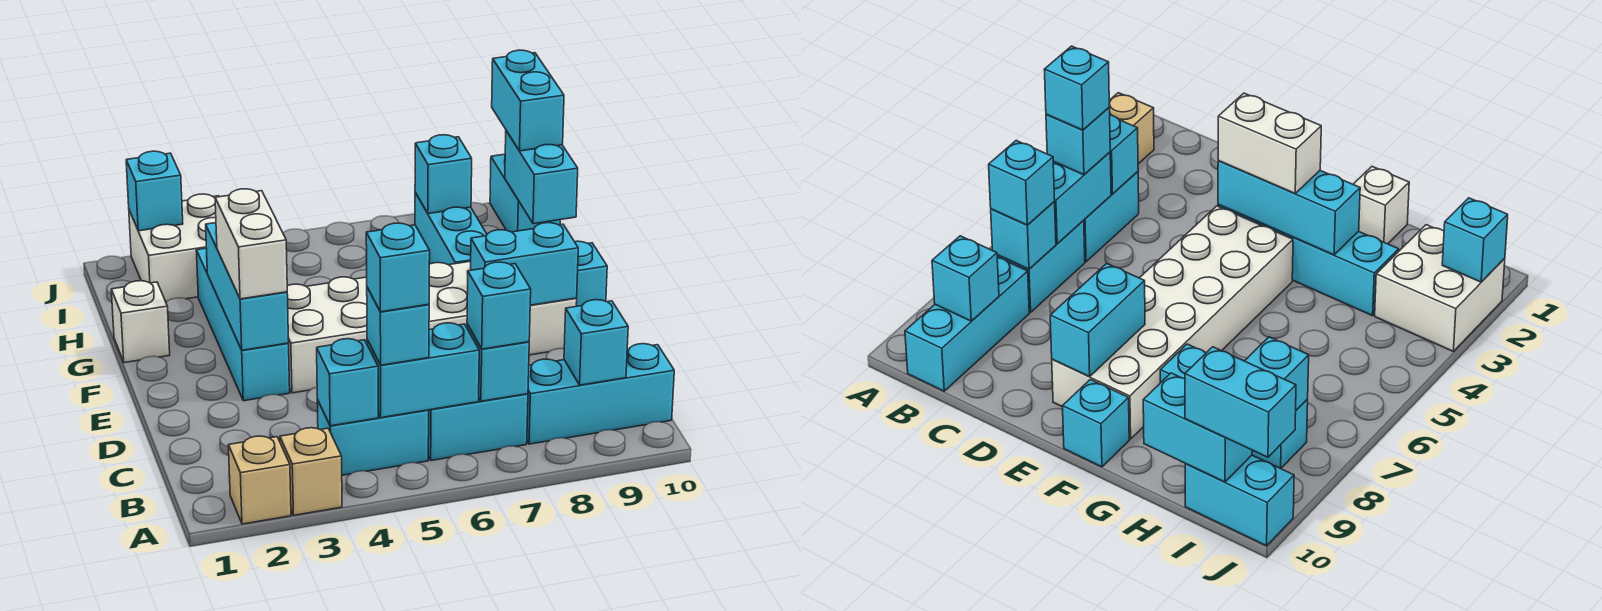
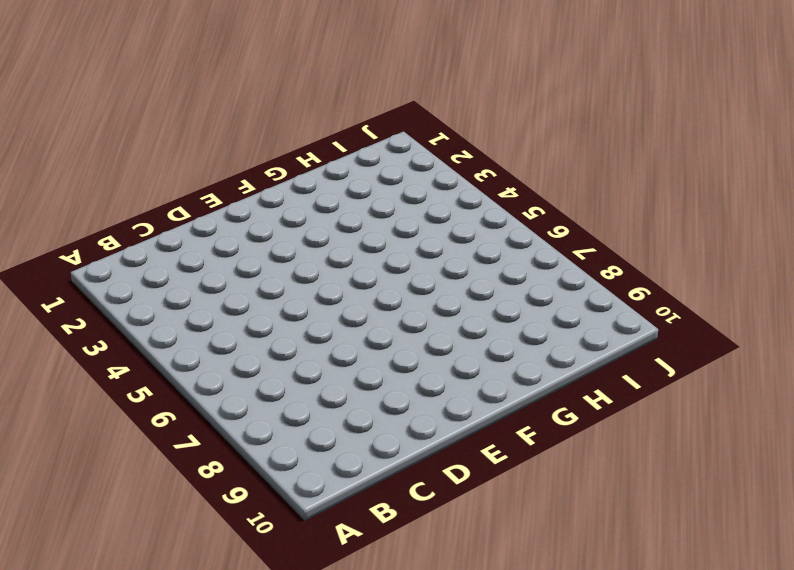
none -> tan brick A2 level 1
none -> tan brick A3 level 1
none -> cyan brick B4:B5 level 1

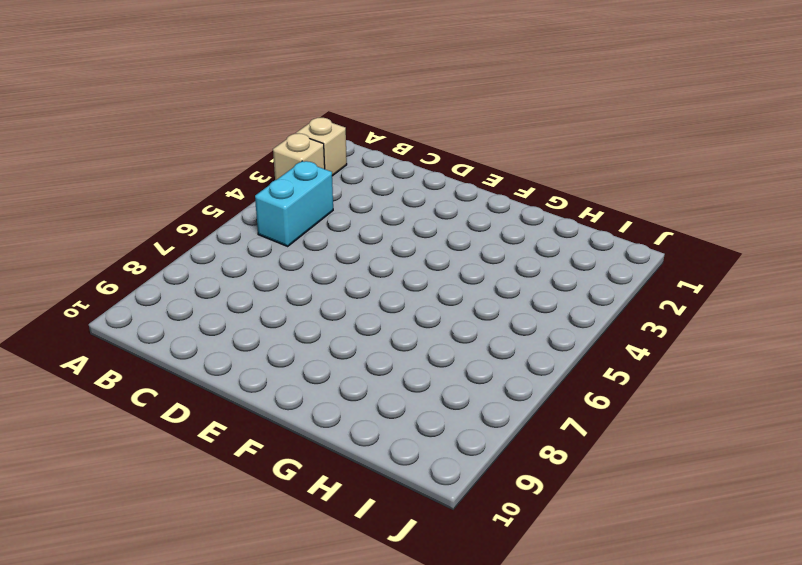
none -> cyan brick B6:B7 level 1
none -> cyan brick B8:B10 level 1
none -> cyan brick E3:H3 level 1

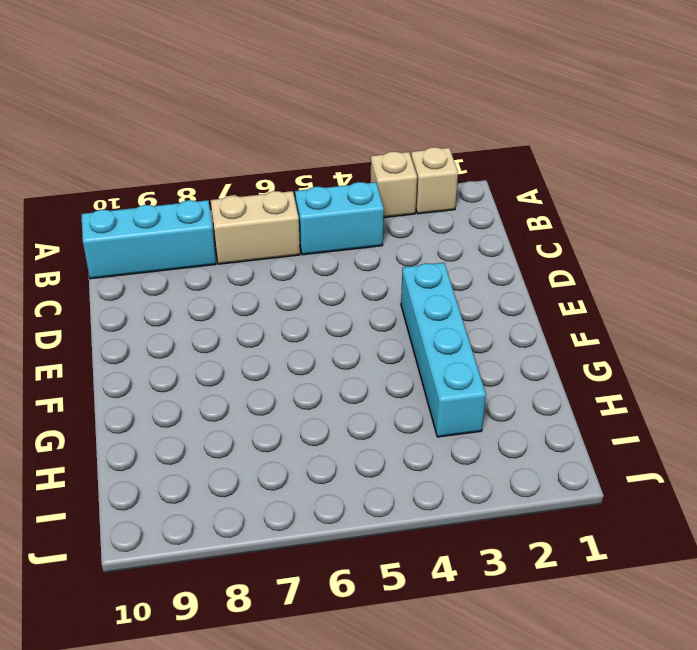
tan brick B6:B7 level 1 -> cyan brick B6:B7 level 1
none -> white brick E4:F9 level 1
none -> cyan brick F10 level 1
none -> white brick G1 level 1

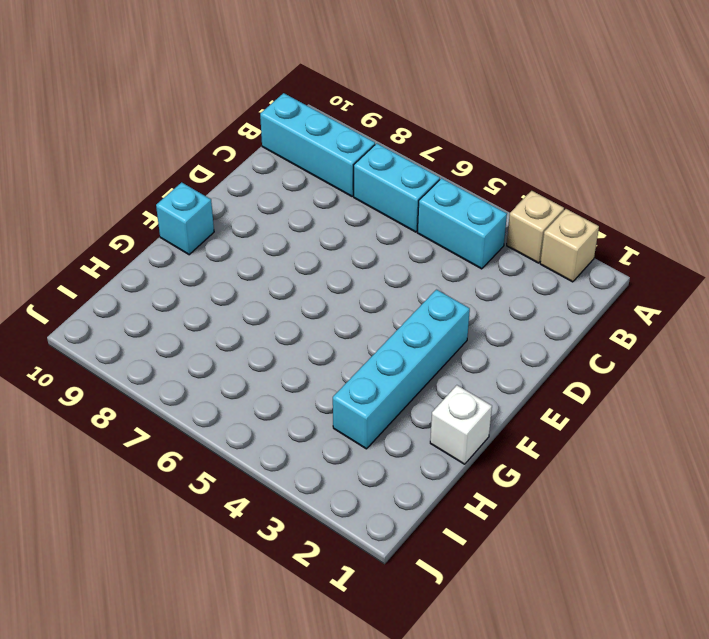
none -> white brick E4:F9 level 1
none -> cyan brick G8:I8 level 1
none -> white brick I2:J3 level 1

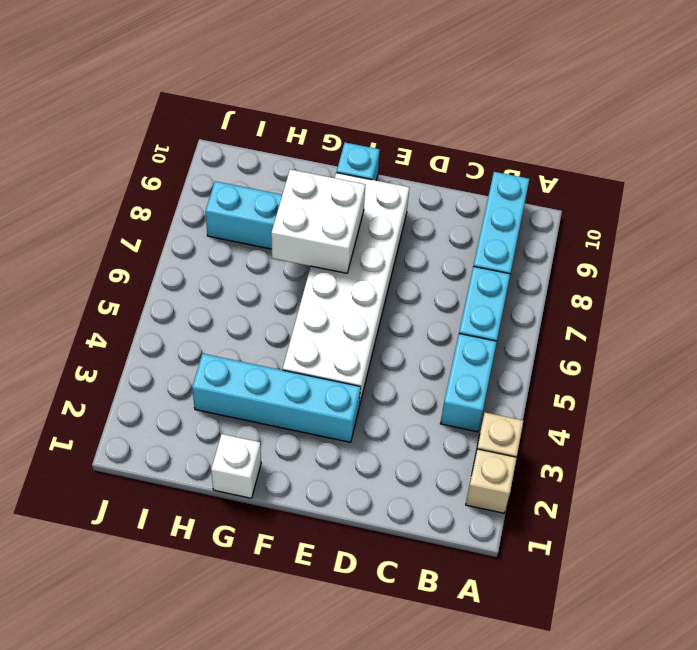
white brick F7:G8 level 2 -> white brick I2:J3 level 1
none -> cyan brick I10:J10 level 1
none -> cyan brick B4 level 2
none -> cyan brick B5:B6 level 2

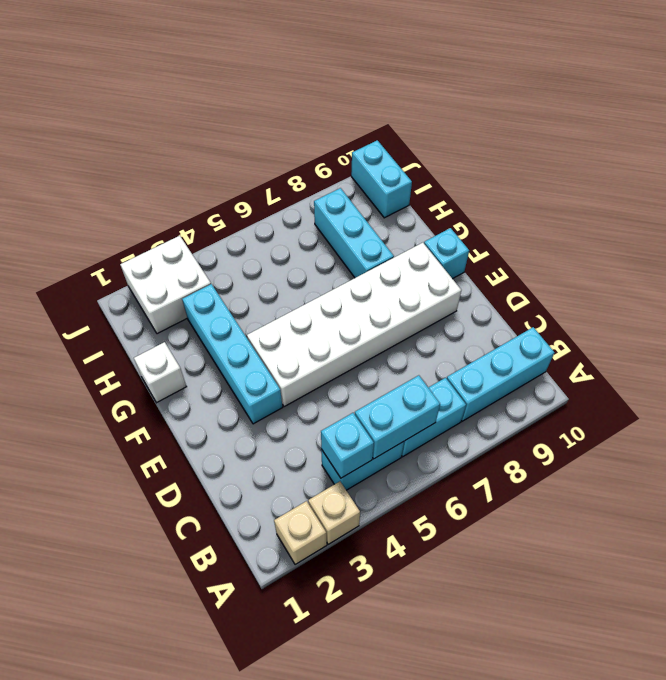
none -> cyan brick B7 level 2
none -> cyan brick B9 level 2
none -> cyan brick E3:G3 level 2

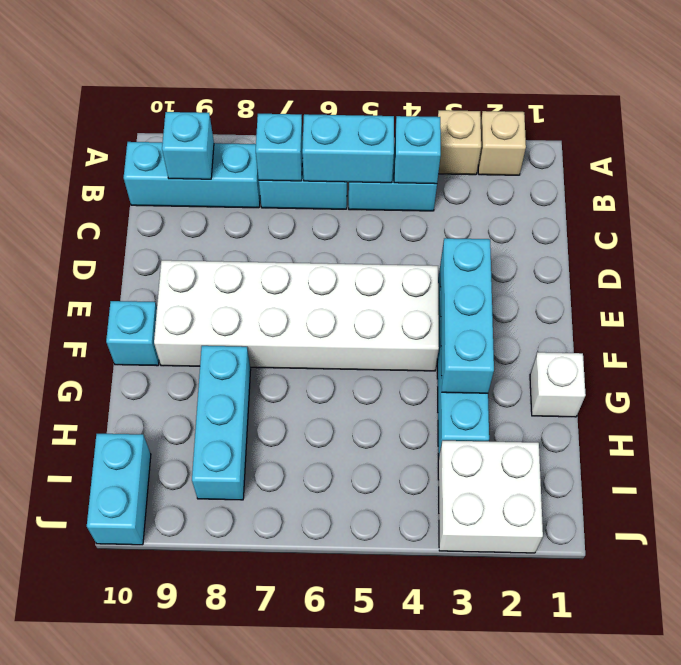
none -> cyan brick E8:E9 level 2
none -> cyan brick H10:I10 level 2
none -> cyan brick I8 level 2

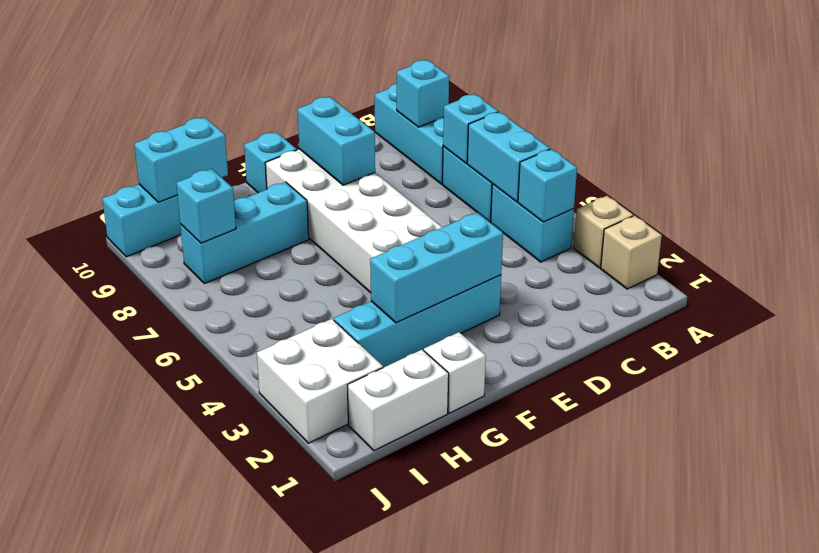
white brick H1:I1 level 1 -> white brick E3:F3 level 3
none -> cyan brick J2 level 2
none -> cyan brick B5 level 3
none -> cyan brick B7 level 3

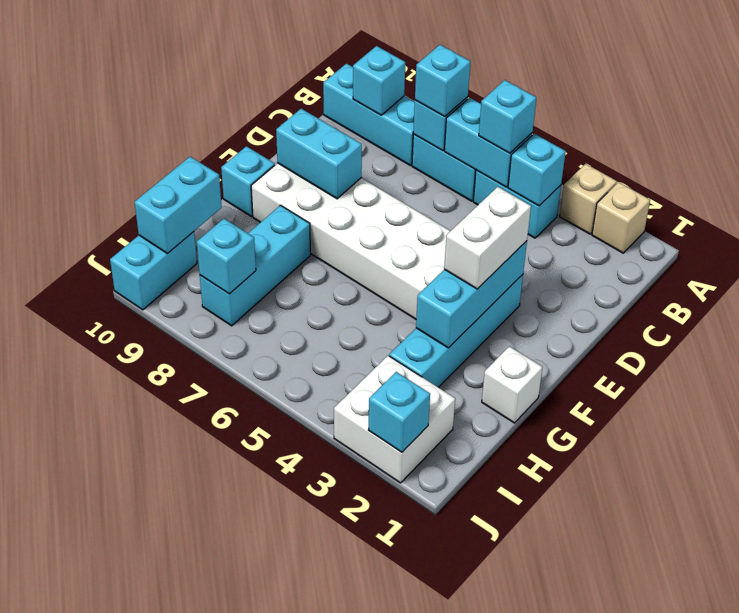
none -> cyan brick I10:J10 level 3
none -> cyan brick B5 level 4

